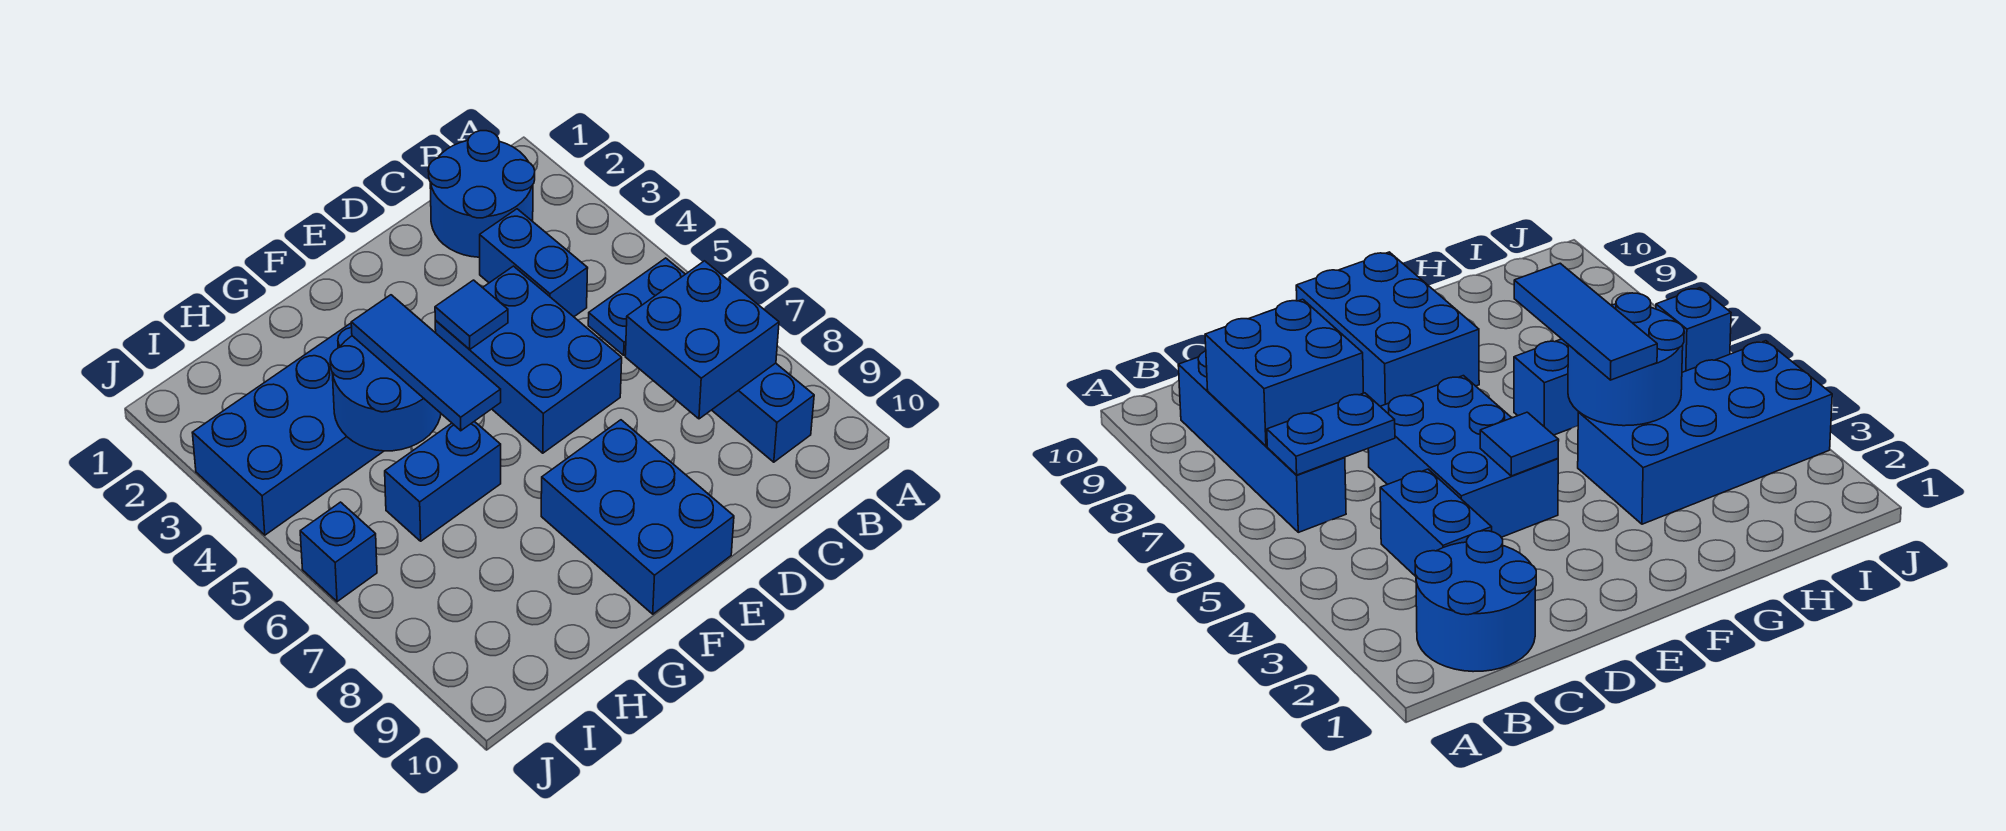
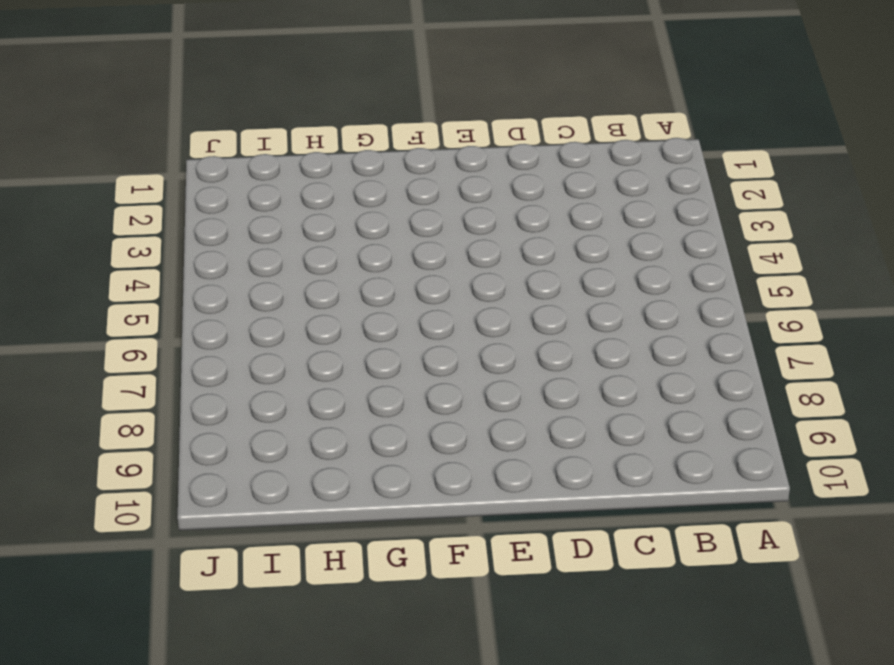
none -> blue round brick B1:C2 level 1
none -> blue brick B6:B9 level 1
none -> blue brick C3:C4 level 1

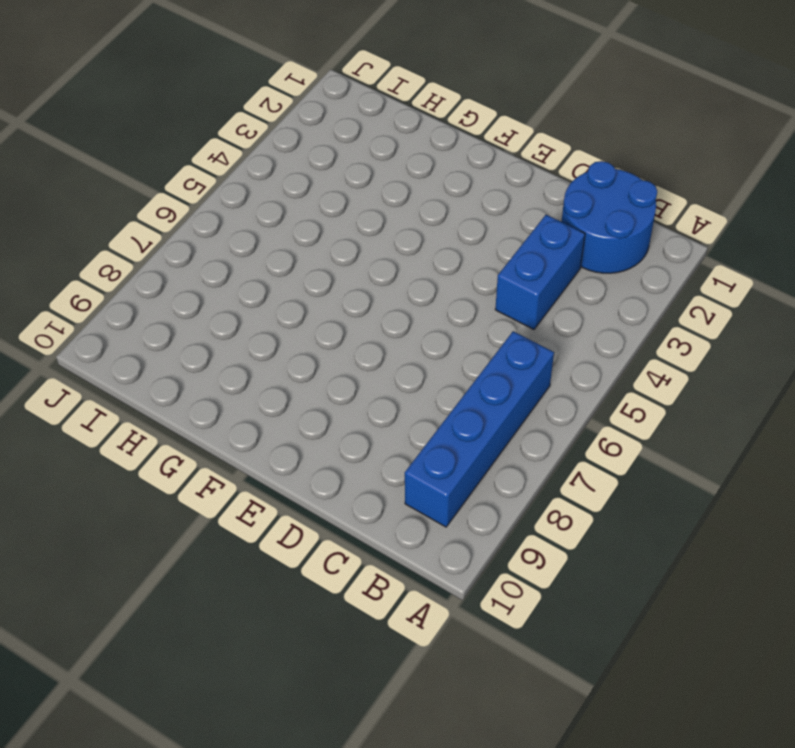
none -> blue brick D4:E6 level 1
none -> blue brick E8:F10 level 1
none -> blue brick G3:J4 level 1

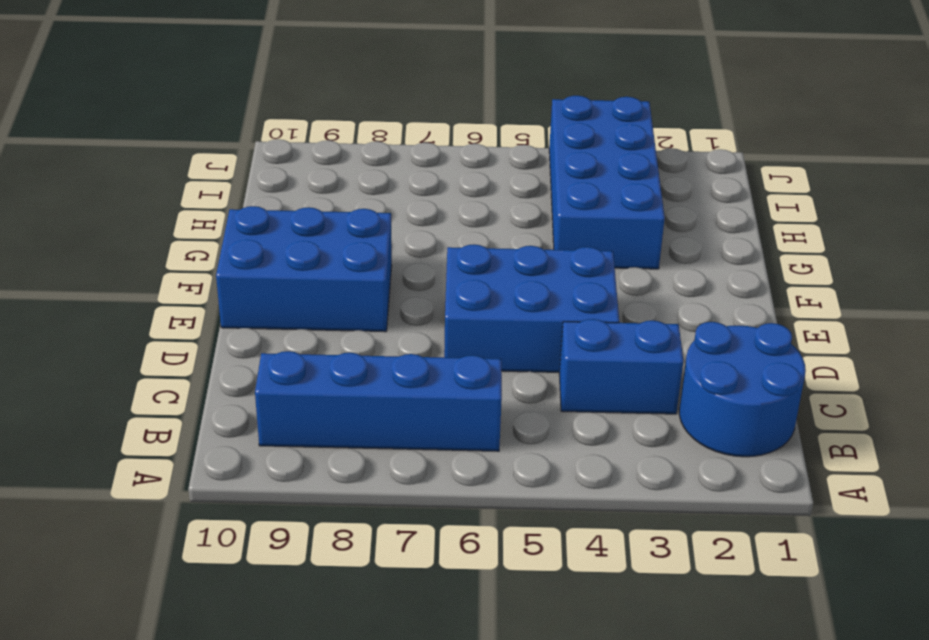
none -> blue brick G6:H6 level 1
none -> blue brick J6 level 1
none -> blue plate B6:C6 level 2

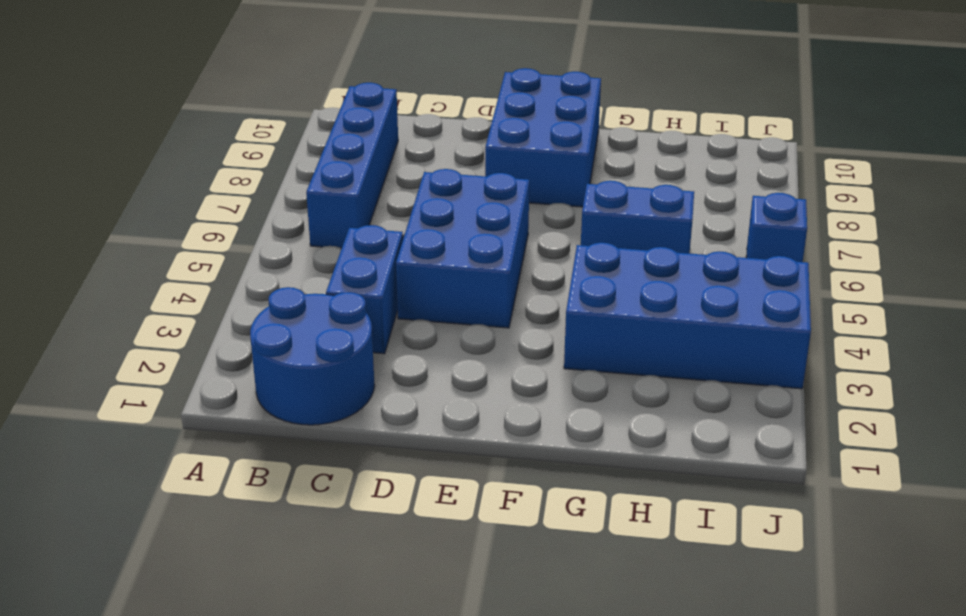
none -> blue plate B6:C6 level 2
none -> blue brick B7:C8 level 2
none -> blue tile E4 level 2

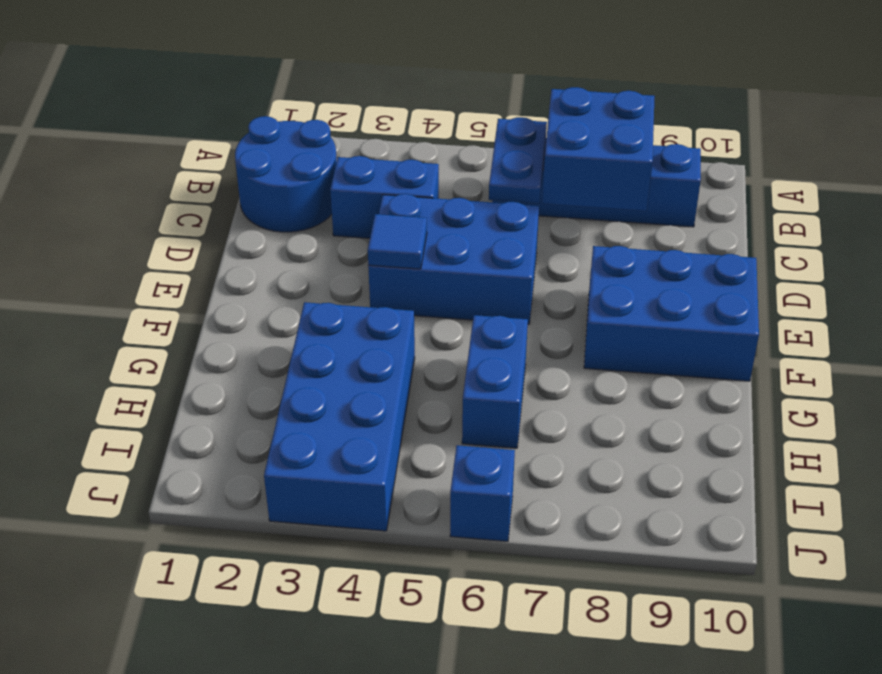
none -> blue round brick G4:H5 level 2
none -> blue tile G4:G6 level 3

